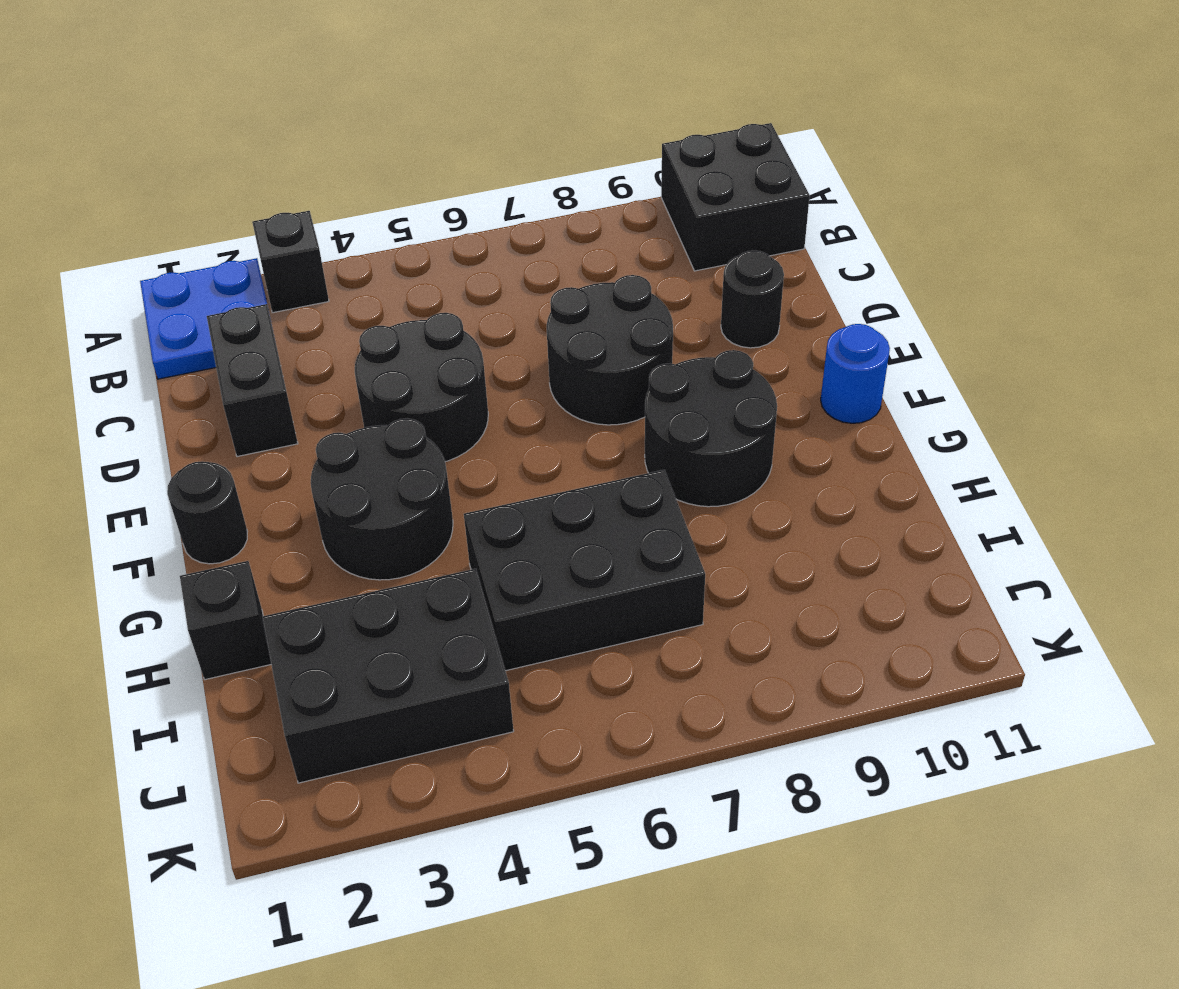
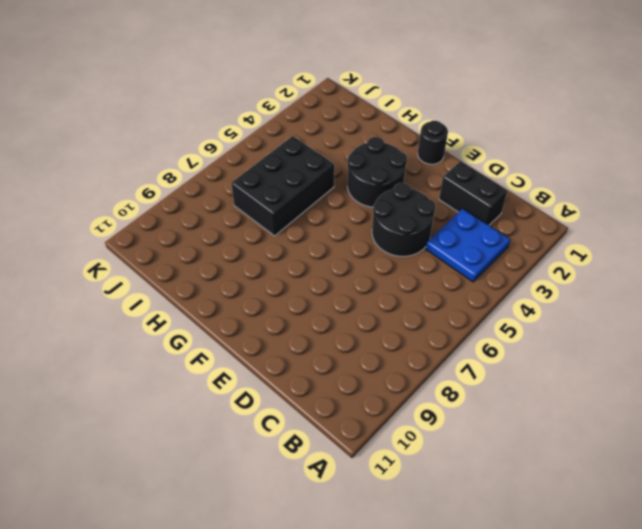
blue plate B3:C4 level 1 -> blue plate A1:B2 level 1
none -> black brick A3 level 1
none -> black brick A10:B11 level 1
none -> black round brick D7:E8 level 1

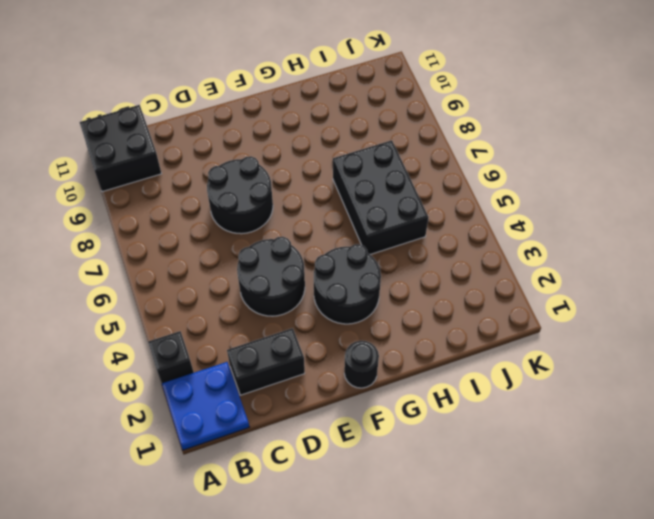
none -> black round brick D10 level 1
none -> black round brick F8:G9 level 1
none -> blue round brick F11 level 1

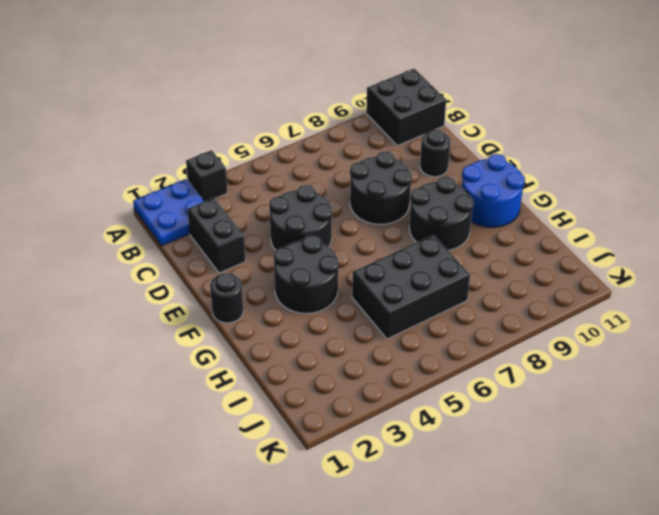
blue round brick F10:G11 level 1 -> blue round brick F11 level 1
none -> black brick H1 level 1
none -> black brick I2:J4 level 1

